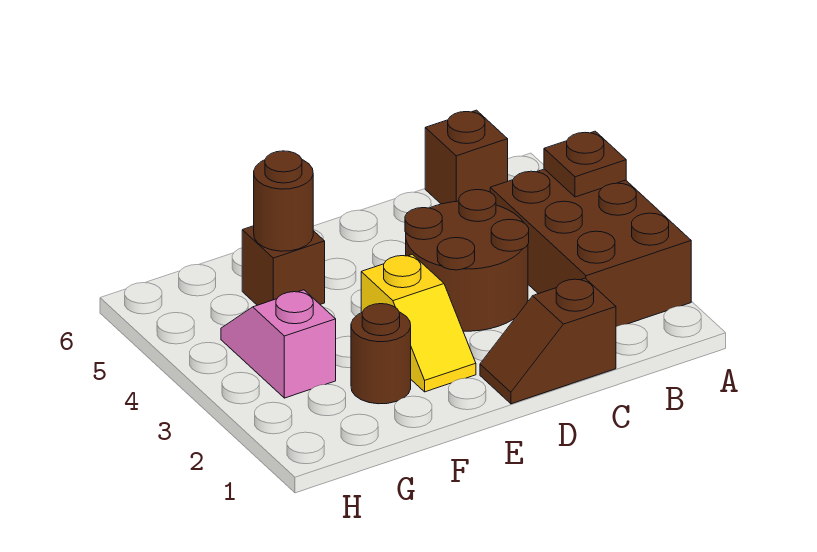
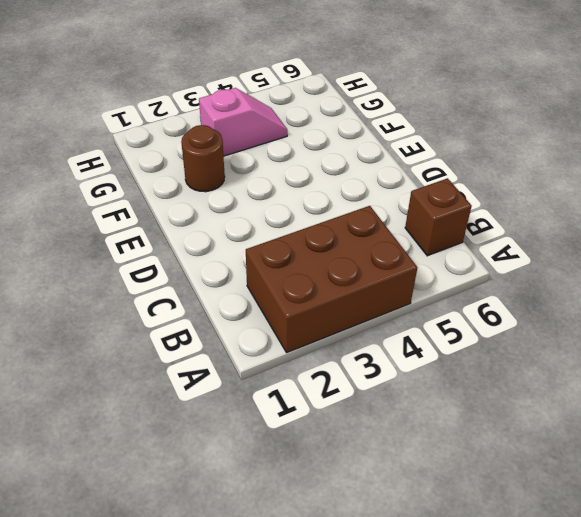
none -> brown slope C1:D1 level 1 top C
none -> brown round brick C3:D4 level 1

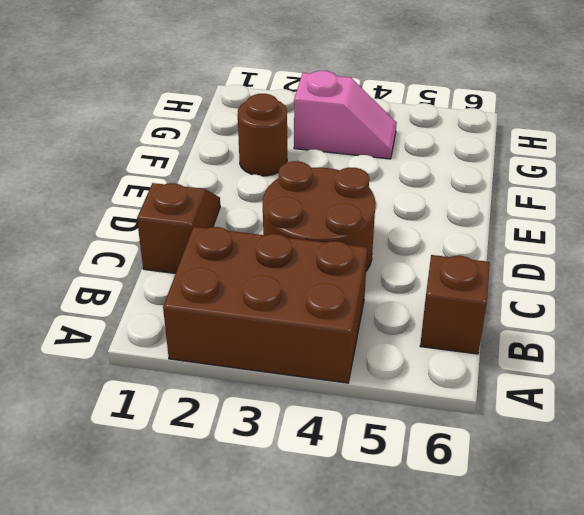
none -> yellow slope E2:E3 level 1 top 3
none -> brown brick F5 level 1

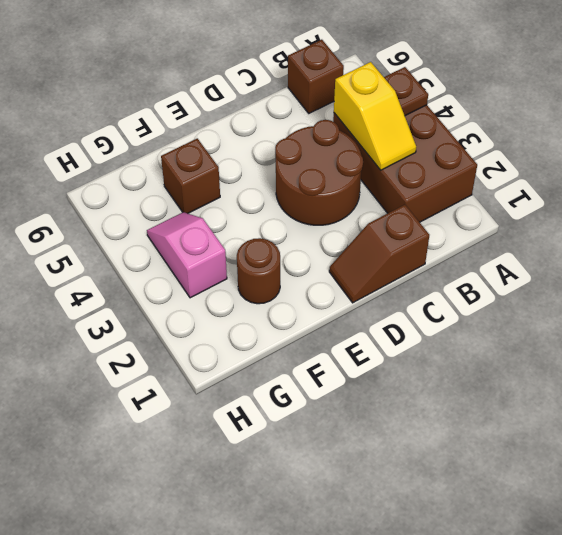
yellow slope B3:B4 level 2 top 4 -> yellow slope E2:E3 level 1 top 3
none -> brown round brick F5 level 2

